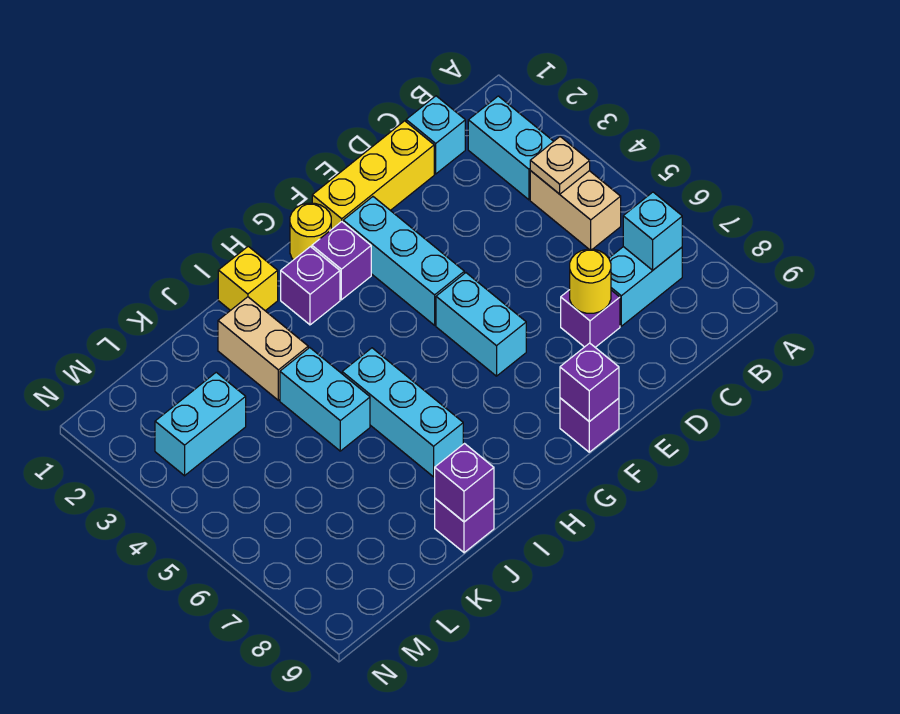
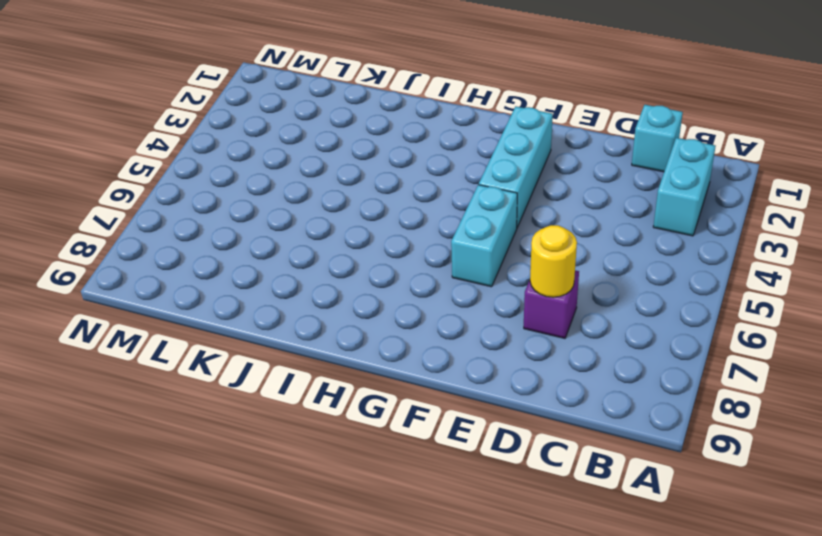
none -> tan brick B4:B5 level 1
none -> cyan brick B7:C7 level 1
none -> yellow brick D1:F1 level 1

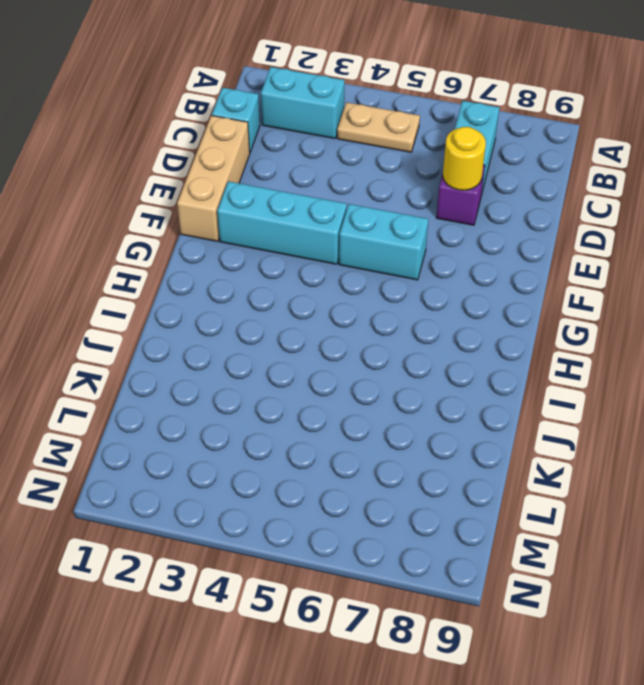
tan plate B4:B5 level 1 -> tan brick B4:B5 level 1
tan brick D1:F1 level 1 -> yellow brick D1:F1 level 1
none -> purple brick F9 level 1
none -> yellow round brick G1 level 1
none -> purple brick G2 level 1

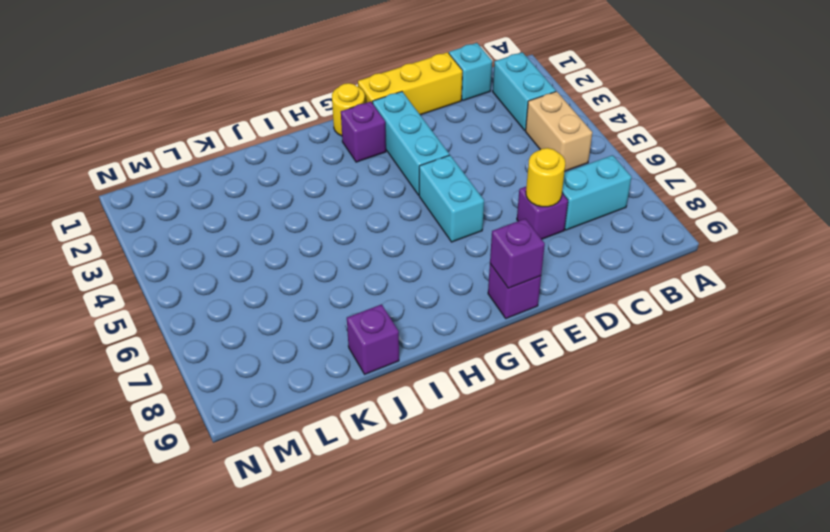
none -> purple brick H2 level 1
none -> yellow brick I1 level 1
none -> cyan brick I5:I7 level 1

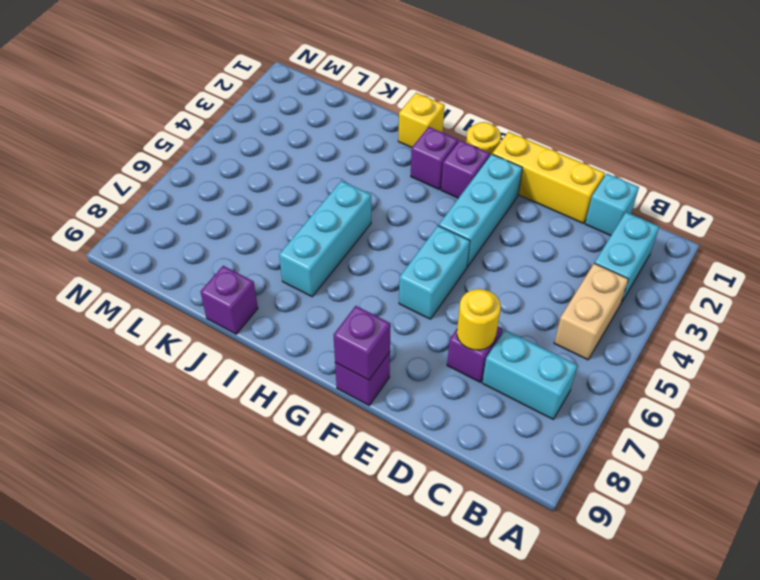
none -> tan brick J2:J3 level 1
none -> cyan brick J4:J5 level 1
none -> cyan brick L3:M3 level 1

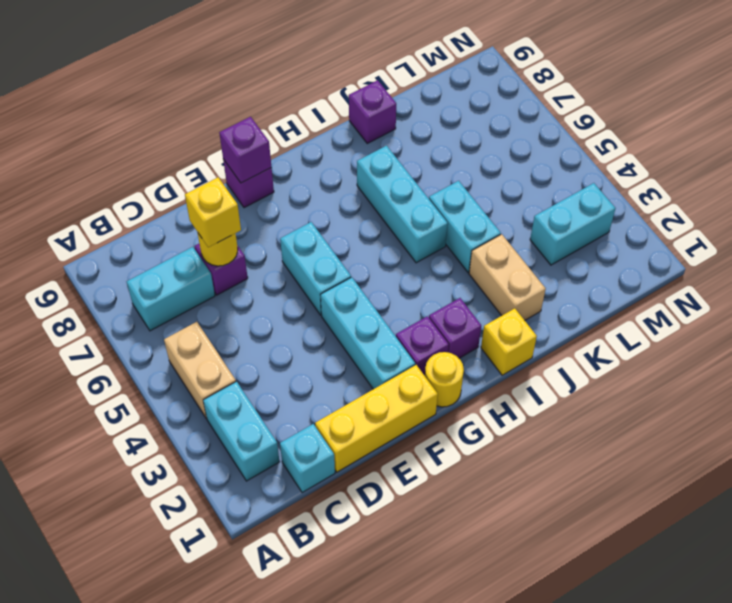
yellow brick D7 level 3 -> none
none -> tan plate B4 level 2
none -> cyan brick B7 level 2
none -> purple brick J9 level 2

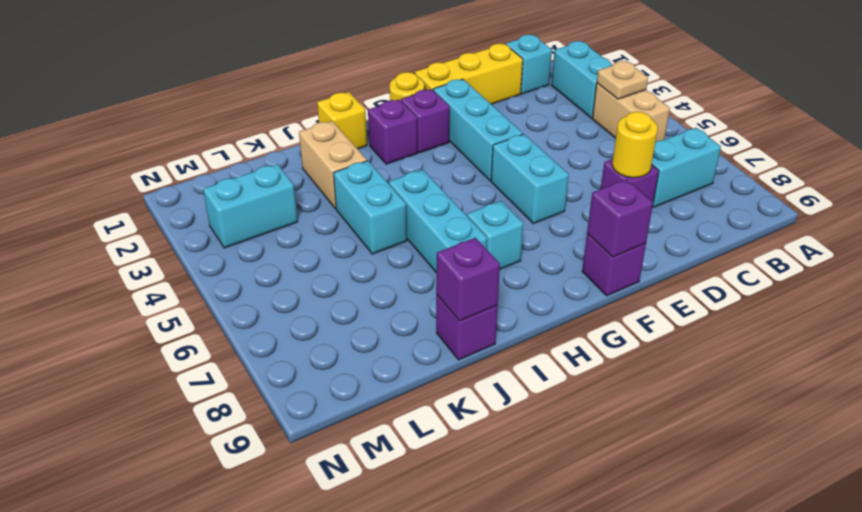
cyan brick H7 level 1 -> cyan brick B7 level 2

